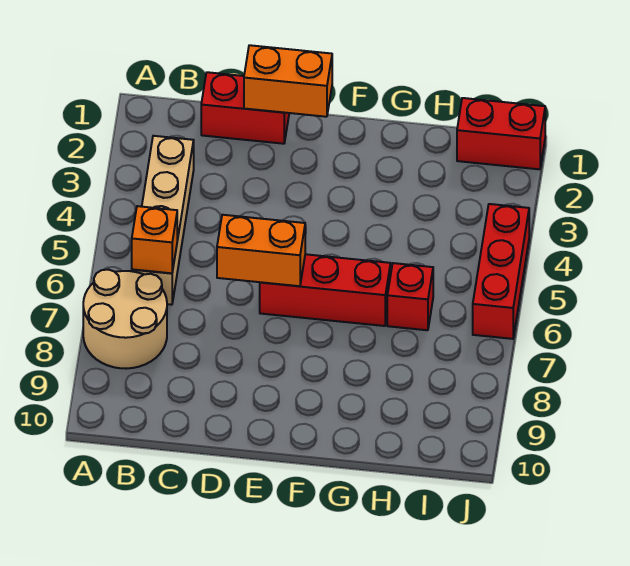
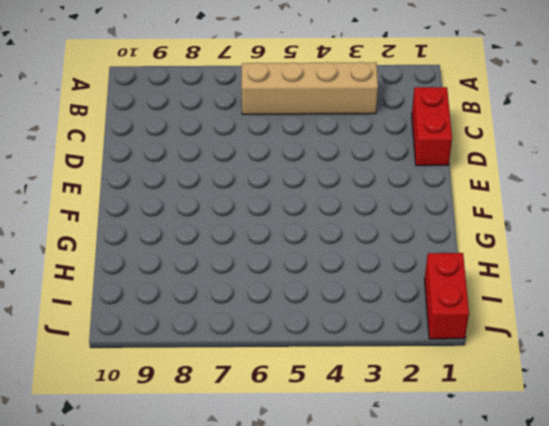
none -> tan round brick A7:B8 level 1
none -> red brick E6:G6 level 1

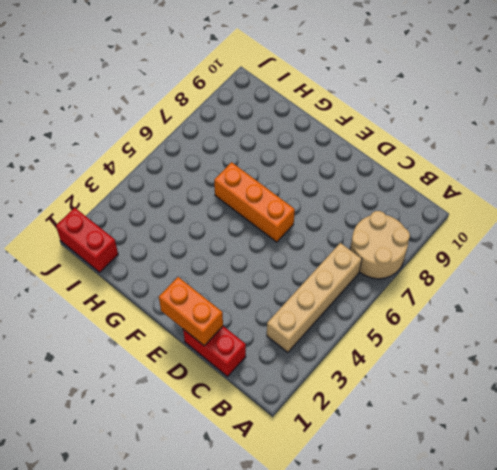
orange brick E6:G6 level 1 -> red brick E6:G6 level 1
none -> red brick H6 level 1
none -> red brick J4:J6 level 1

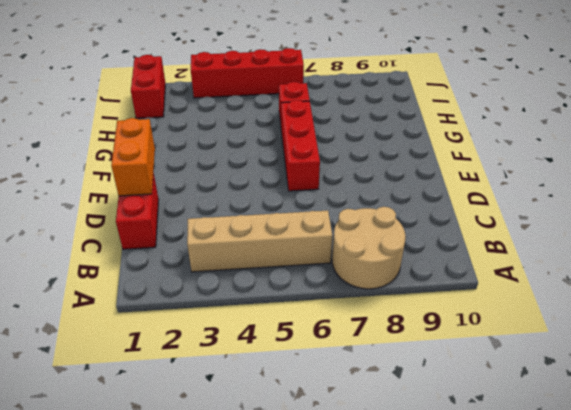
red brick J3:J6 level 1 -> red brick J4:J6 level 1
none -> orange brick B6 level 2
none -> orange brick D6:E6 level 2

